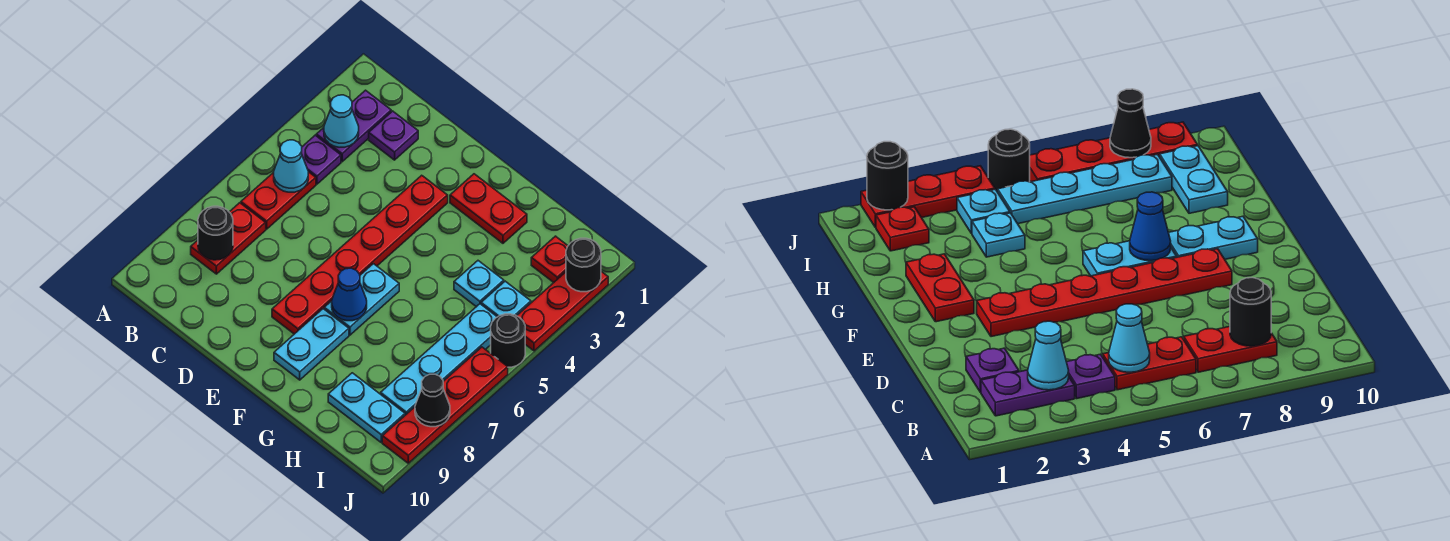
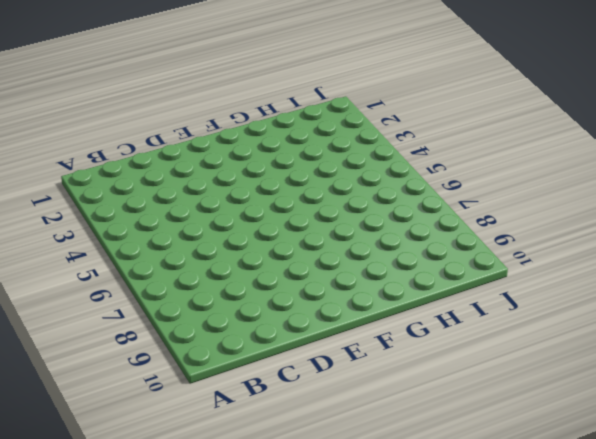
none -> purple plate B2:B3 level 1
none -> purple plate B4 level 1
none -> red plate B5:B6 level 1

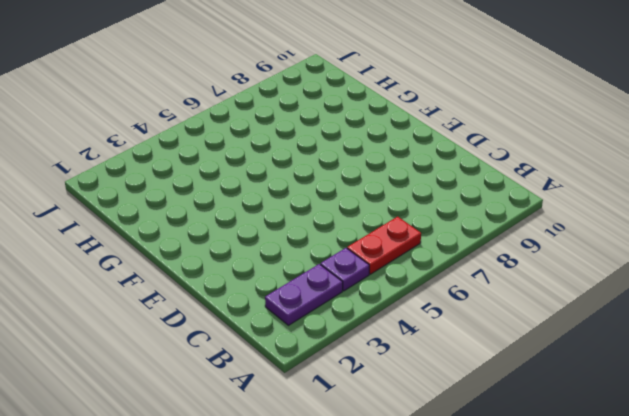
none -> red plate B7:B8 level 1
none -> purple plate C2 level 1
none -> red plate E3:E8 level 1

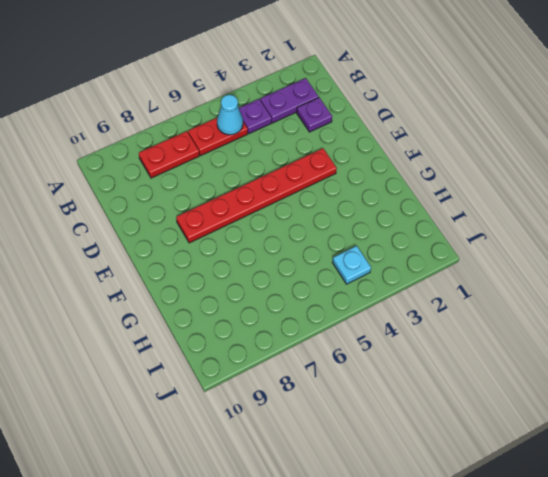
none -> red plate F2:G2 level 1
none -> cyan plate F6:F7 level 1
none -> cyan plate F8:F9 level 1

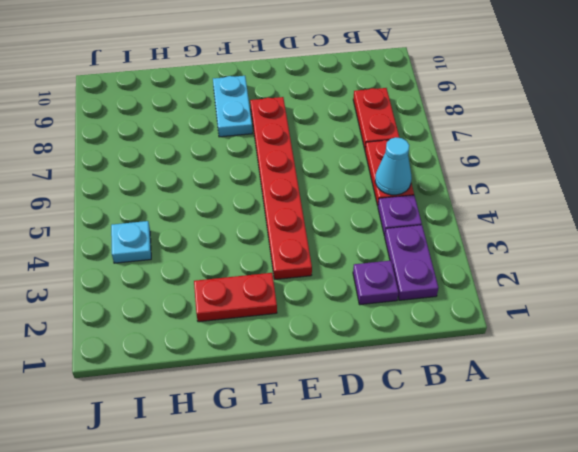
none -> cyan plate F6:F7 level 1
none -> cyan plate H4 level 1
none -> cyan plate H9:I9 level 1

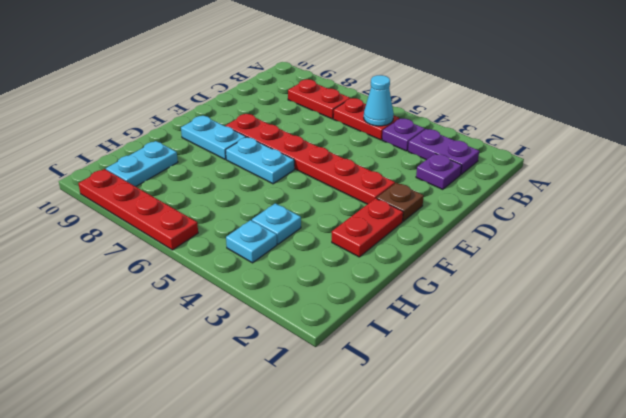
brown plate E2 level 1 -> none
none -> red plate I2 level 1
none -> cyan plate I5:I8 level 1
none -> red plate J2:J4 level 1

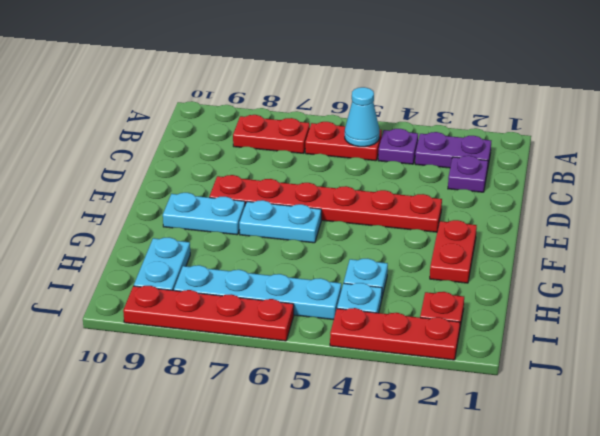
none -> black round brick J5 level 1
none -> cyan cone B3 level 2
none -> black round brick B8 level 2

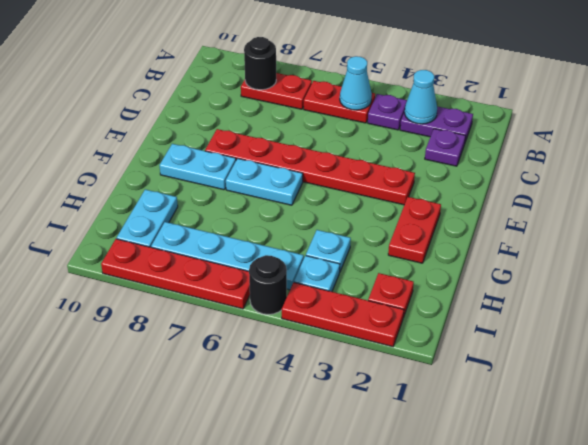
none -> blue cone F7 level 2
none -> black round brick J2 level 2
none -> black cone J8 level 2

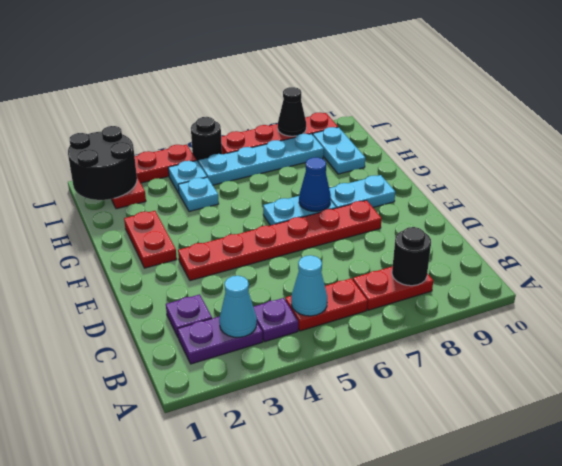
black round brick I1:J2 level 2 -> black round brick J2 level 2

